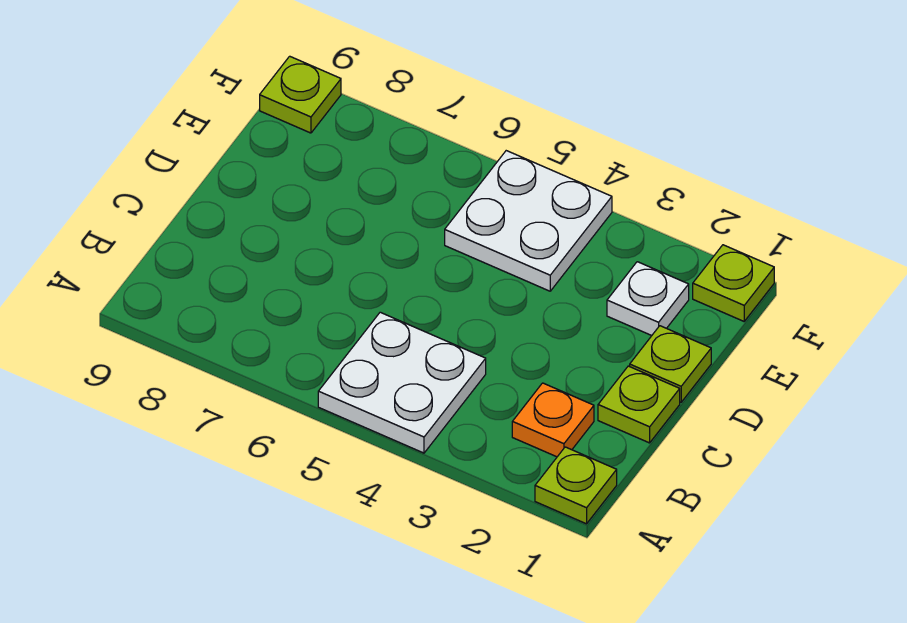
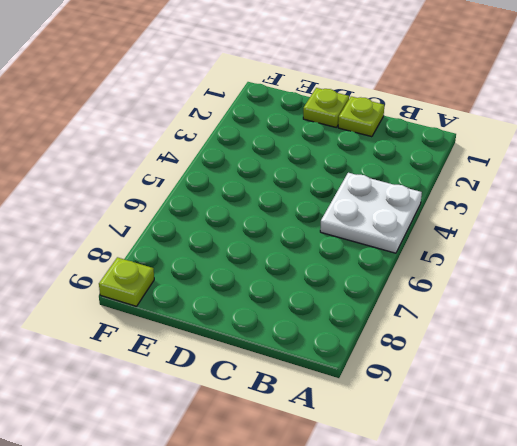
none -> lime plate A1 level 1
none -> orange plate B2 level 1

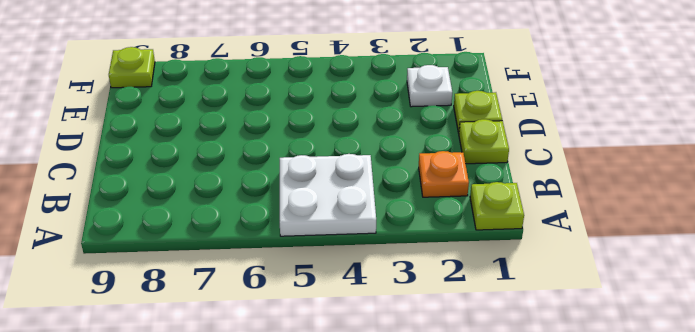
none -> white plate E4:F5 level 1
none -> lime plate F1 level 1

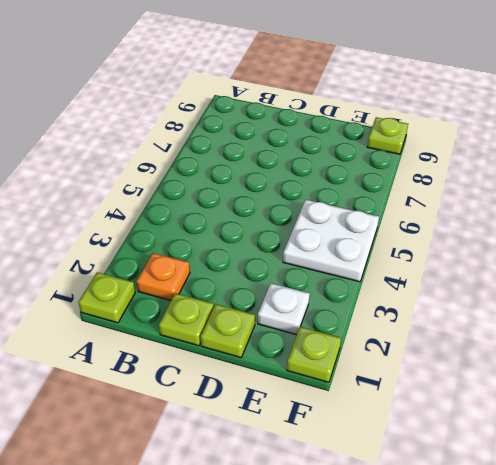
none -> white plate A4:B5 level 1

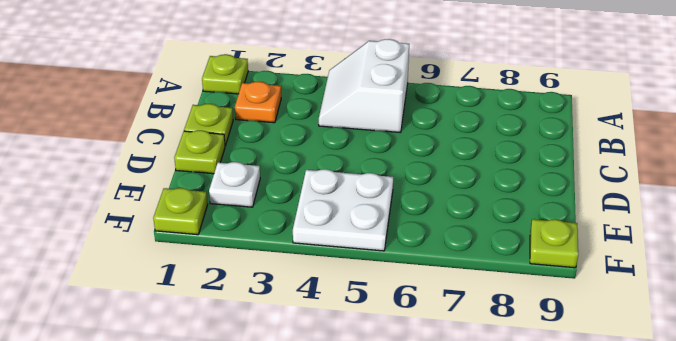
white slope A4:B5 level 1 top 5 -> white plate A4:B5 level 1

